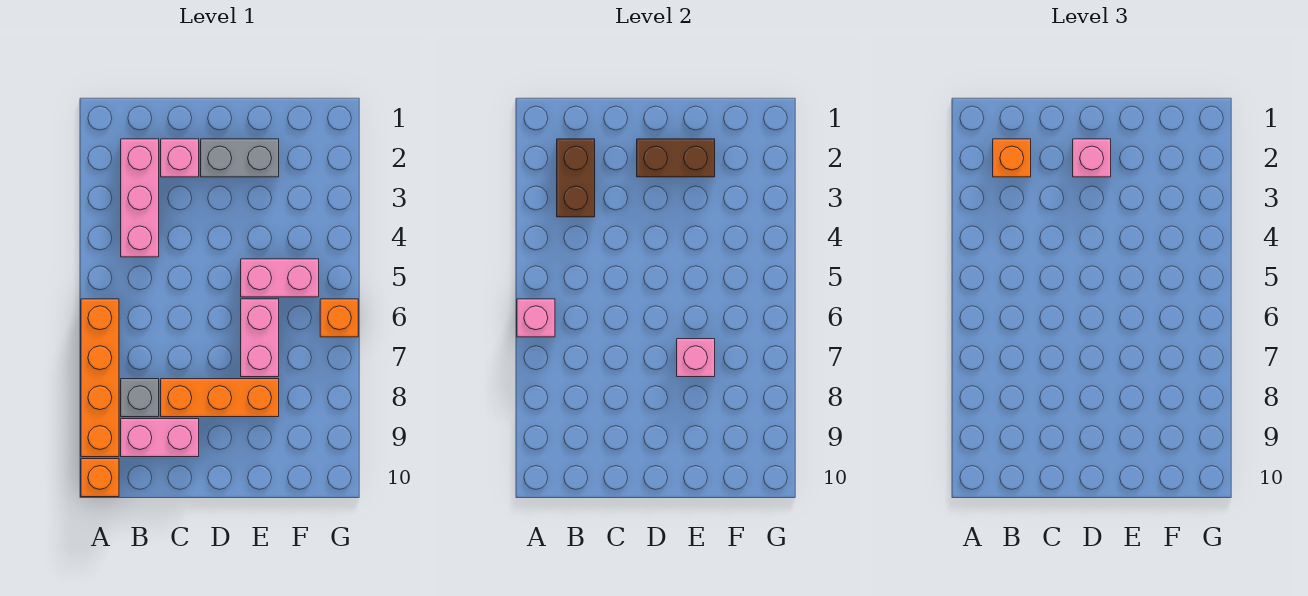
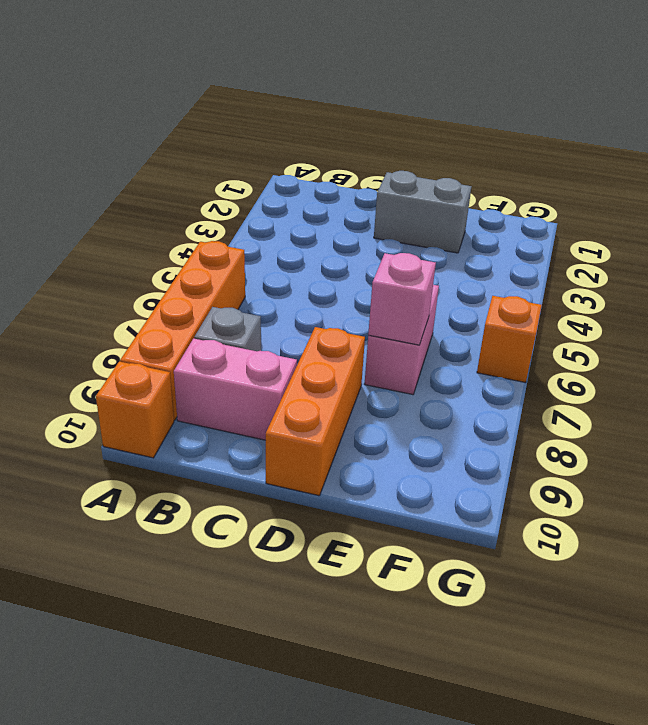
orange brick D8:D10 level 1 -> orange brick C8:E8 level 1
none -> pink brick B2:B4 level 1
none -> pink brick C2 level 1
none -> pink brick E5:F5 level 1

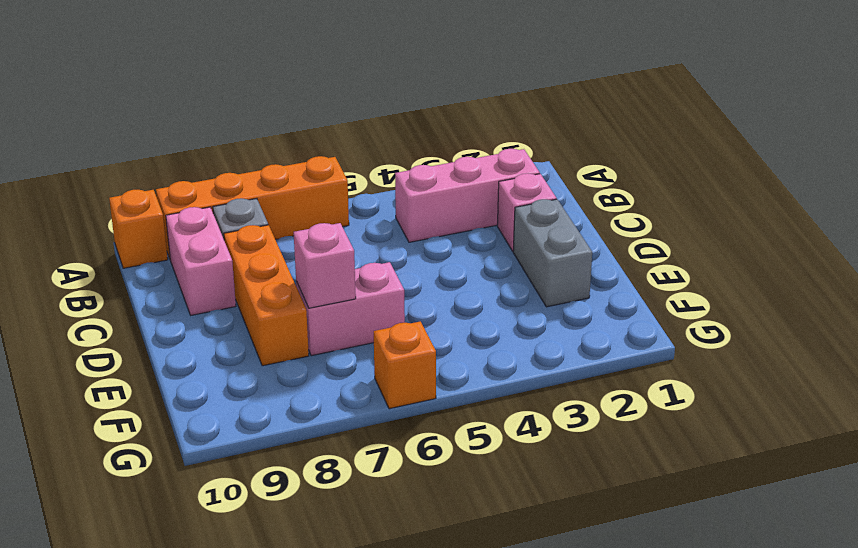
none -> pink brick E5:F5 level 1
none -> pink brick A6 level 2
none -> brown brick B2:B3 level 2

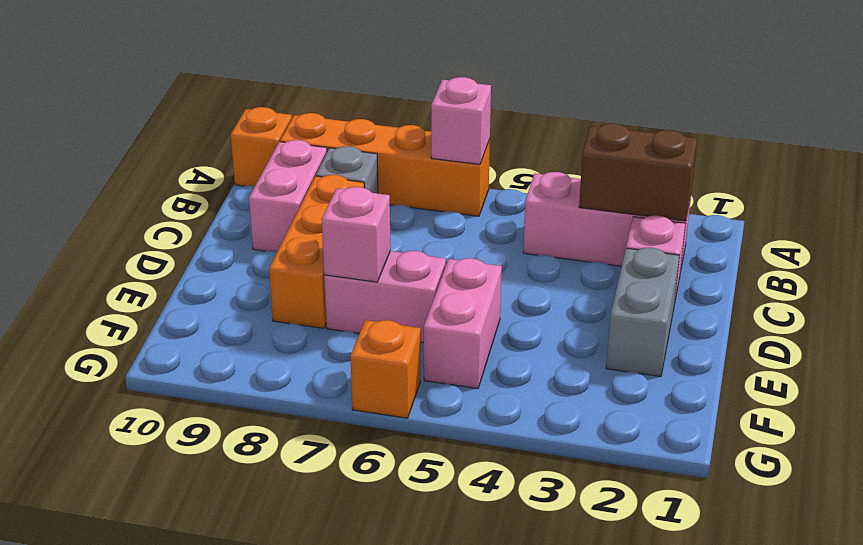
none -> brown brick D2:E2 level 2
none -> orange brick B2 level 3
none -> pink brick D2 level 3

